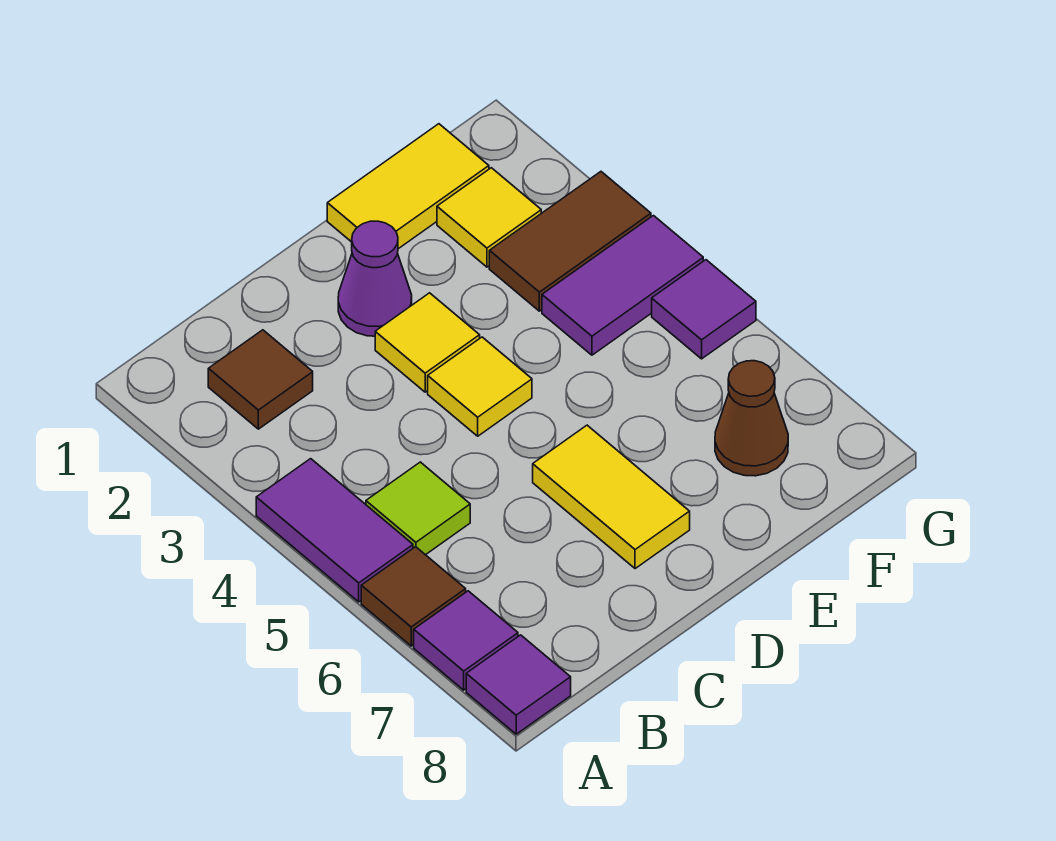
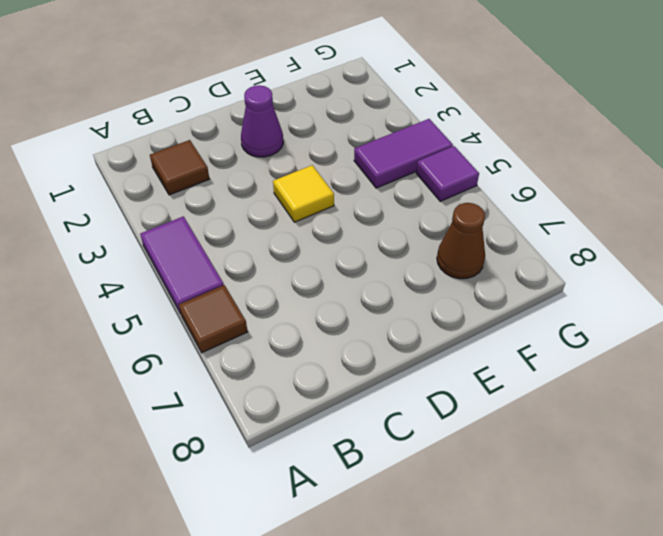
none -> purple tile A7 level 1
none -> purple tile A8 level 1
none -> lime tile B5 level 1

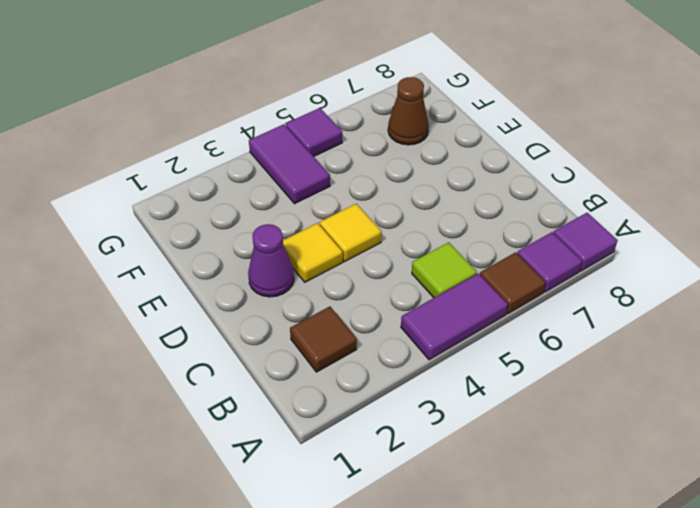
none -> yellow tile D6:D7 level 1
none -> yellow tile E1:F1 level 1
none -> yellow tile F2 level 1

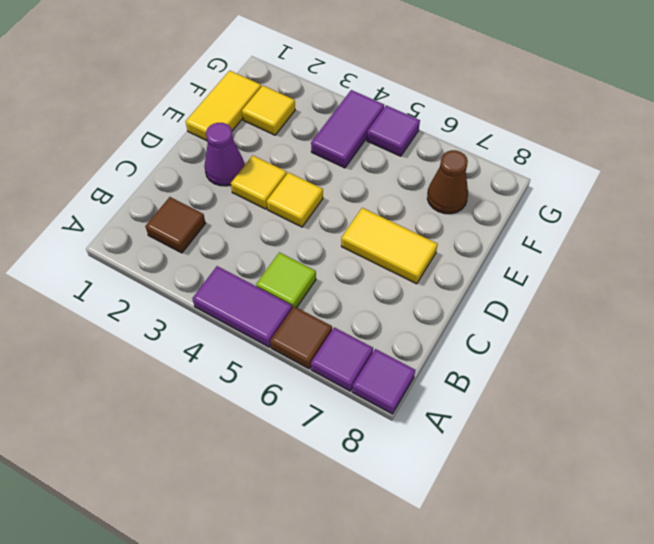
none -> brown tile F3:G3 level 1

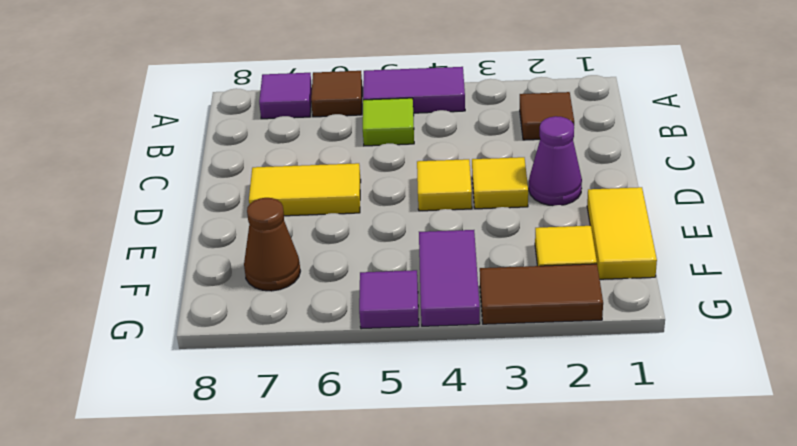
brown tile G2:G3 level 1 -> brown tile F3:G3 level 1
none -> purple tile A8 level 1

